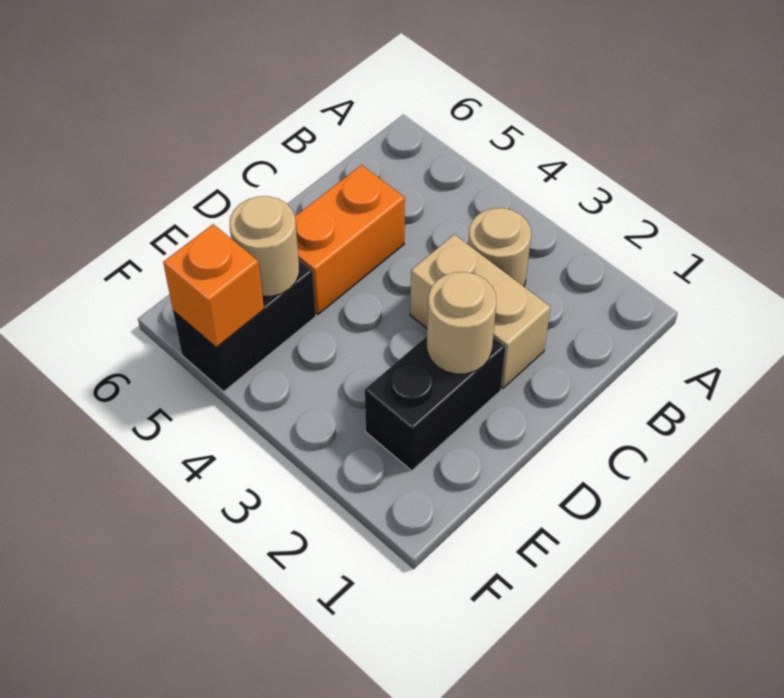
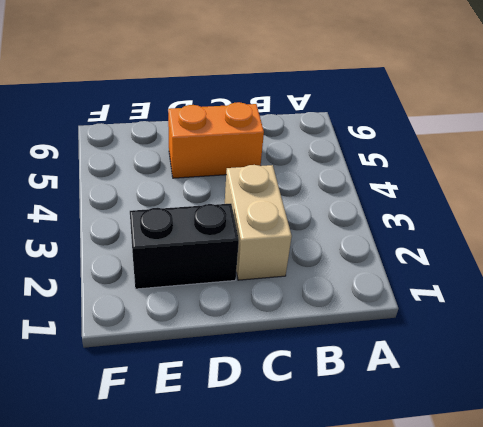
none -> tan round brick B3 level 1
none -> black brick E5:F5 level 1

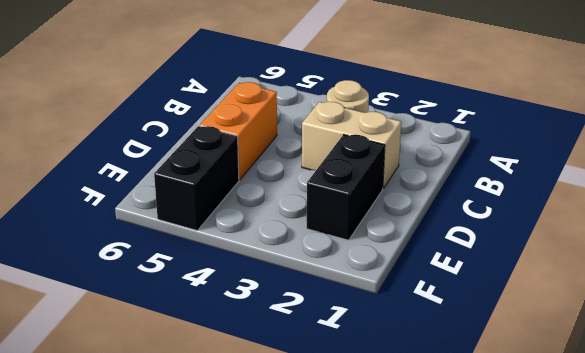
none -> tan round brick D2 level 2
none -> tan round brick E5 level 2

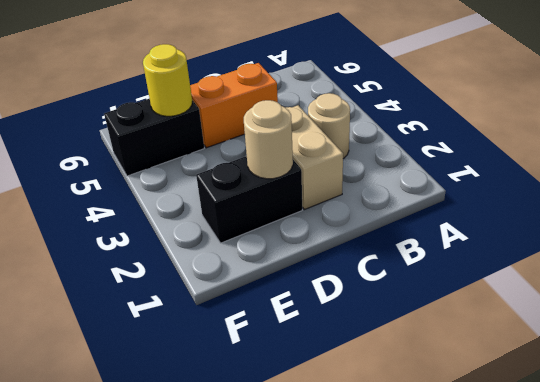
yellow round brick E5 level 2 -> tan round brick E5 level 2
none -> orange brick F5 level 2

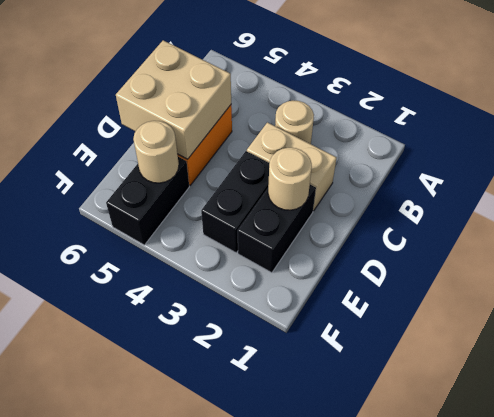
tan brick C5:D6 level 2 -> none
black brick D3:E3 level 1 -> none
none -> orange brick F5 level 2

